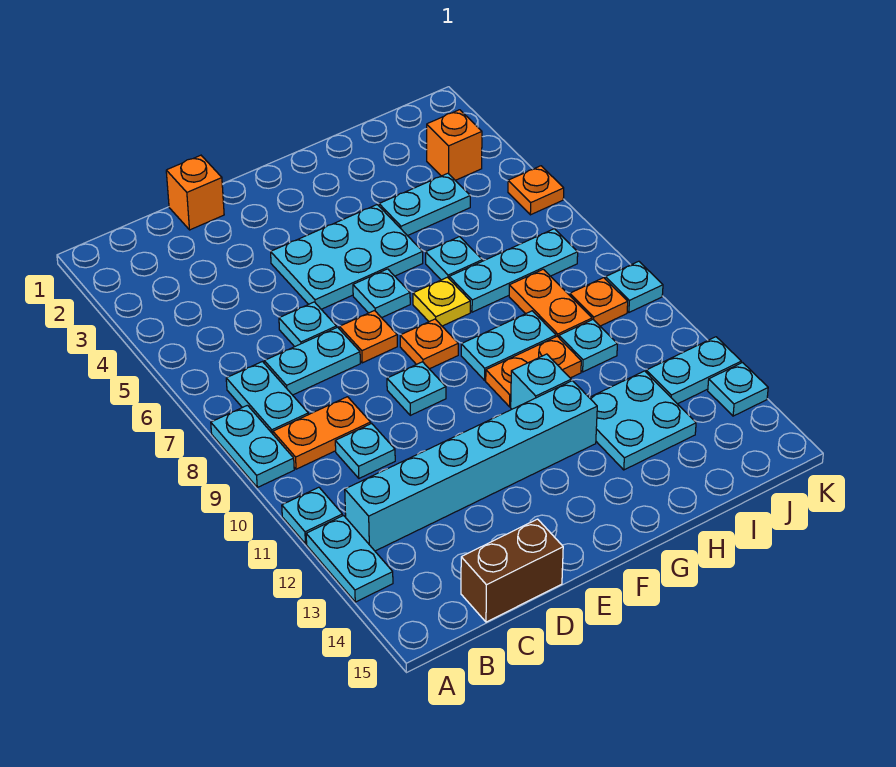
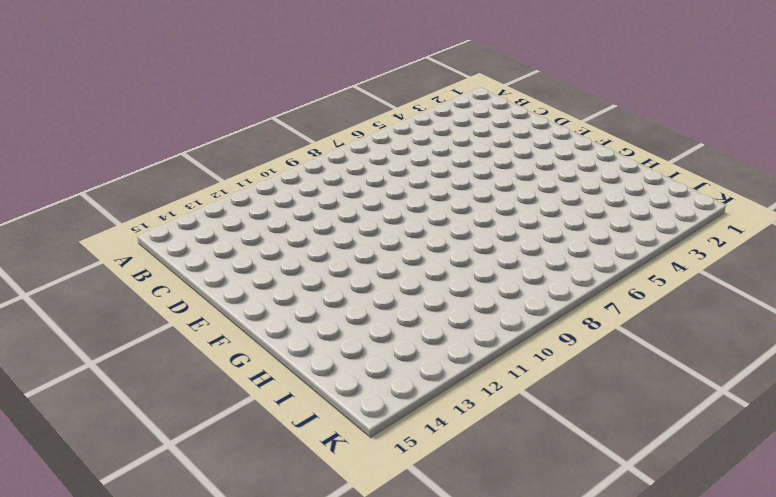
none -> cyan plate A8:A9 level 1
none -> cyan plate A11 level 1
none -> cyan plate A12:A13 level 1
none -> cyan plate B7:B8 level 1

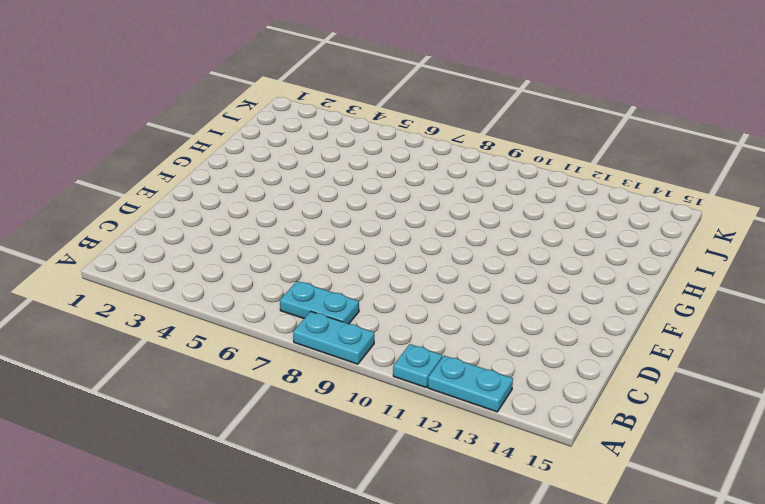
none -> orange plate B9:C9 level 1
none -> cyan brick B12:G12 level 1
none -> cyan plate C7:D7 level 1
none -> cyan plate C10 level 1

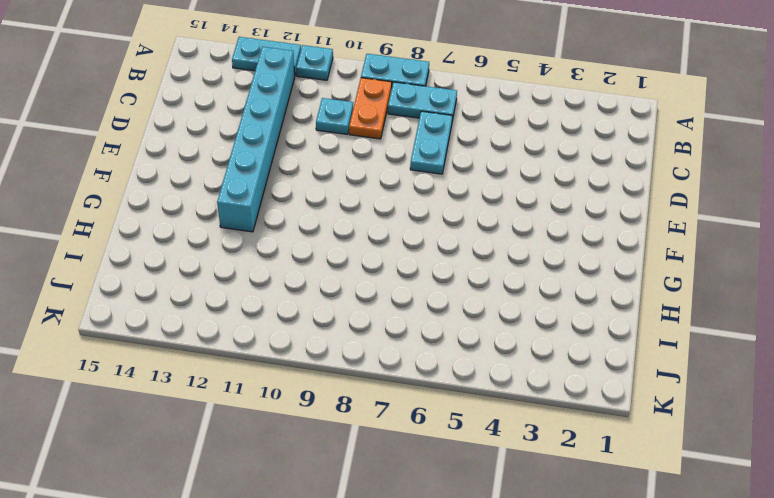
none -> brown brick C15:D15 level 1
none -> orange brick D1 level 1
none -> cyan plate D6 level 1
none -> cyan plate E4:G5 level 1

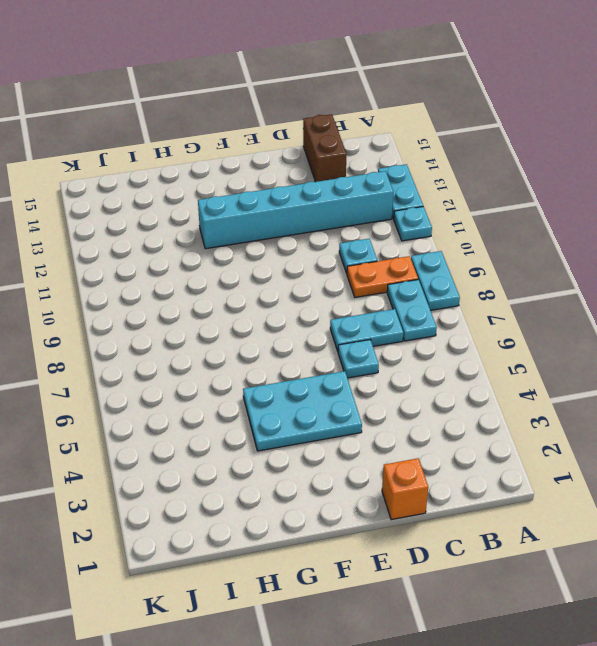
brown brick C14:C15 level 1 -> brown brick C15:D15 level 1
none -> orange plate E7 level 1
none -> cyan plate E9 level 1
none -> cyan plate F6 level 1
none -> orange plate F8 level 1

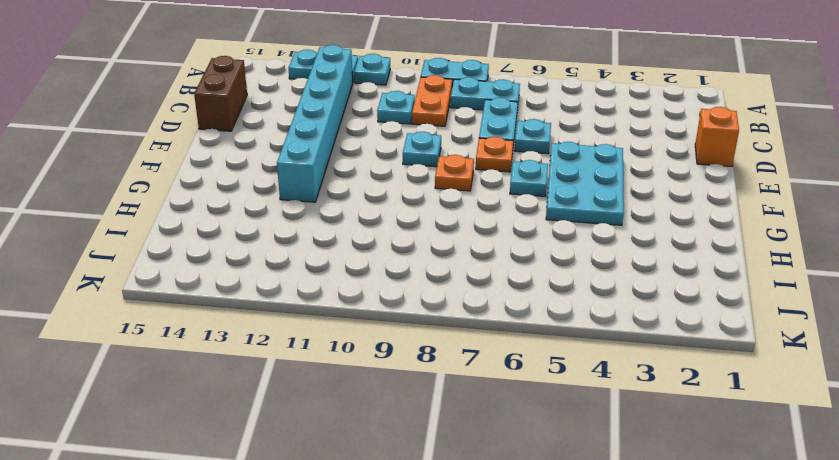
none -> yellow plate G7 level 1
none -> cyan plate G9:H9 level 1
none -> orange plate G10:H10 level 1
none -> cyan brick G11 level 1

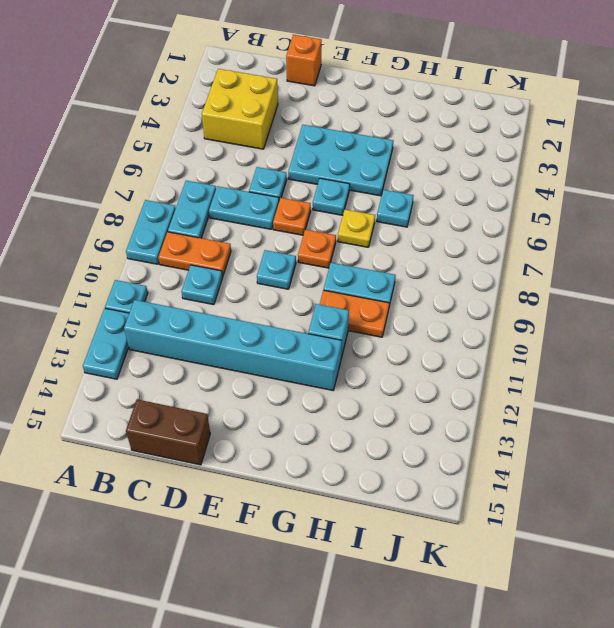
yellow brick B3:C4 level 1 -> none
none -> cyan plate H4:I4 level 1
none -> cyan plate H7:J7 level 1
none -> cyan plate H12:I13 level 1
none -> orange plate I8:I9 level 1

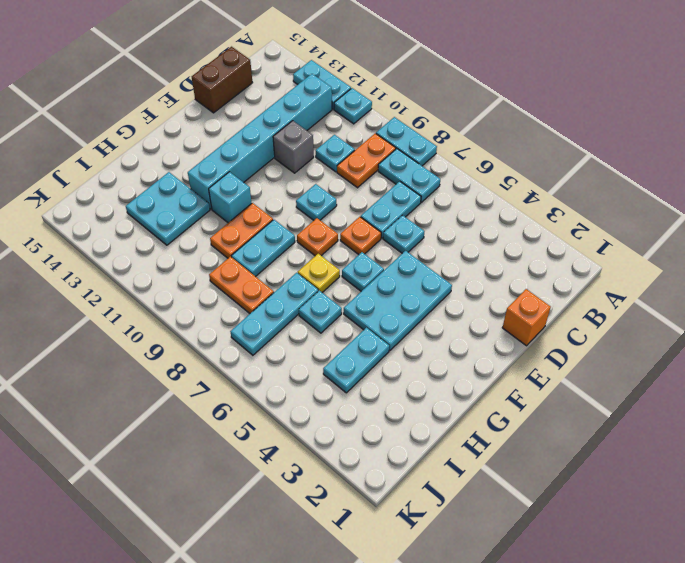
grey brick D11 level 1 -> none
none -> cyan plate I10 level 1
none -> orange brick J3 level 1
none -> orange plate J9 level 1
none -> cyan plate J12:K12 level 1

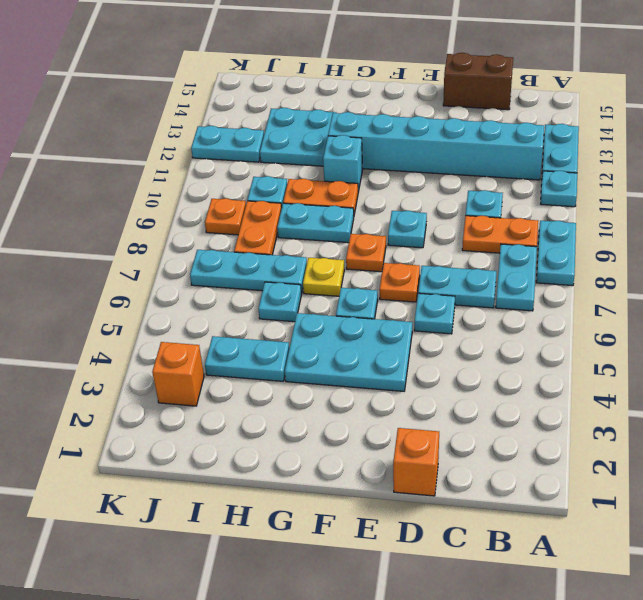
none -> orange plate K5 level 1
none -> cyan plate K9 level 1
none -> cyan plate K13 level 1

